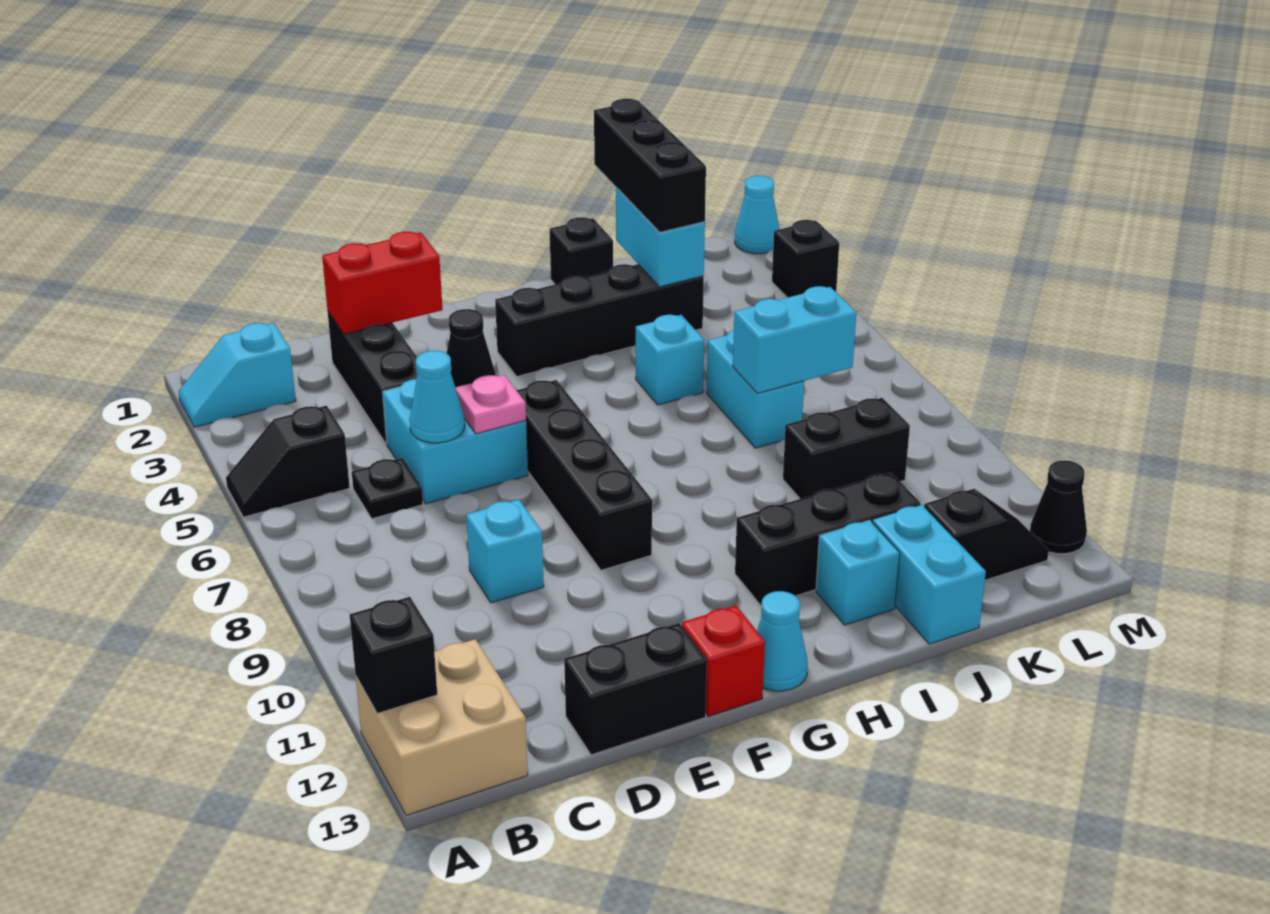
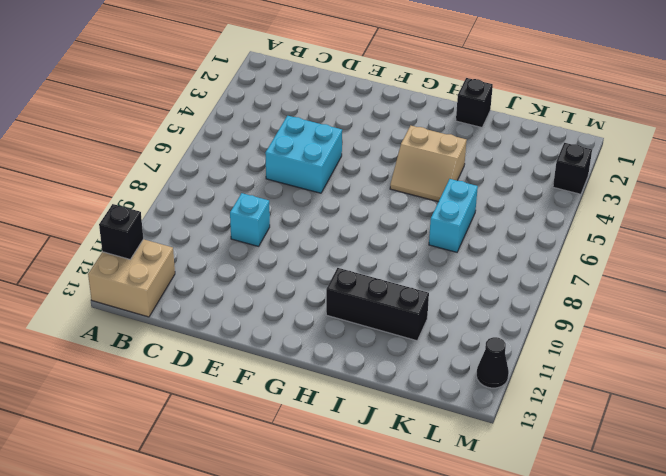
tan slope H4:I5 level 1 top 4 -> cyan brick I5 level 1
none -> cyan slope A2:B2 level 1 top B
none -> black slope A5:B5 level 1 top B
none -> black plate C6 level 1
none -> black brick D2:D4 level 1

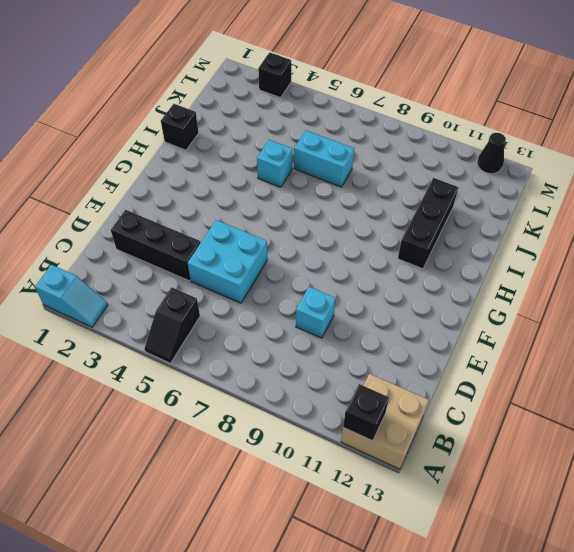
cyan slope A1:A2 level 1 top 1 -> cyan slope A2:B2 level 1 top B
none -> black plate C6 level 1
none -> black brick D13:E13 level 1
none -> black brick F6:F9 level 1
none -> red brick F13 level 1

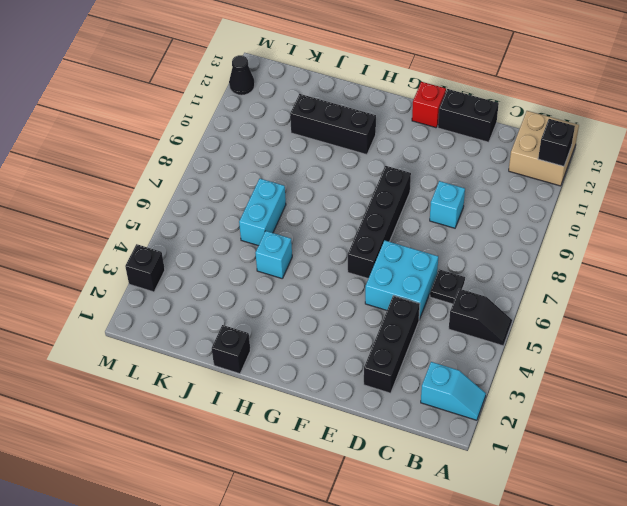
none -> black brick G3:J3 level 1
none -> cyan cone G13 level 1
none -> cyan brick I12 level 1
none -> black brick J9:K9 level 1

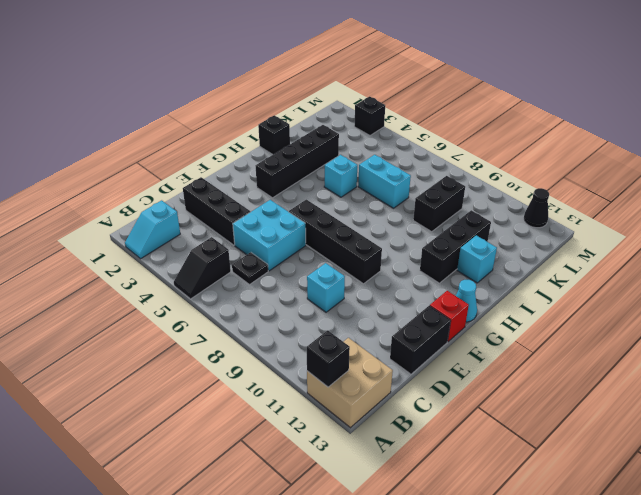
none -> cyan brick J12:J13 level 1
none -> black slope K12:L12 level 1 top K
none -> cyan cone M1 level 1
none -> red brick D2:E2 level 2

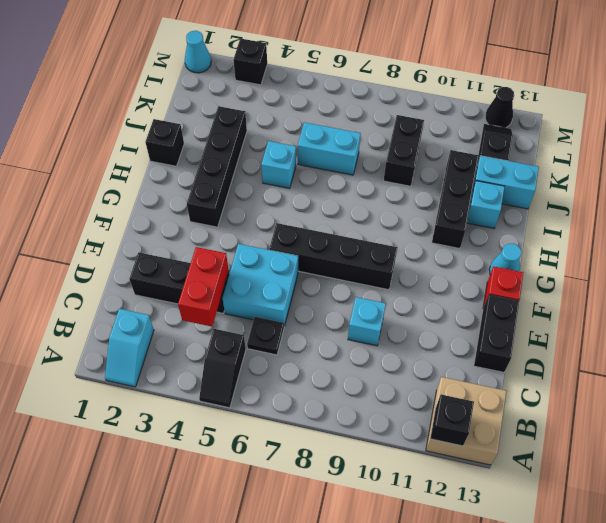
red brick C4:D4 level 2 -> red brick D2:E2 level 2
none -> cyan cone D6 level 2
none -> black cone E5 level 2
none -> pink plate E6 level 2
none -> cyan brick J2:J3 level 2

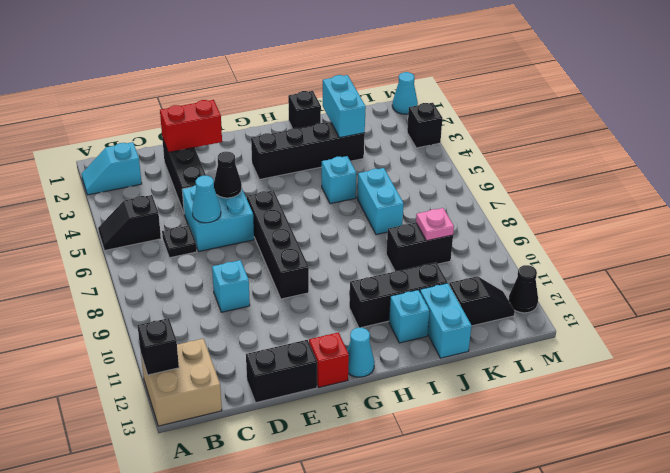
pink plate K9 level 2 -> pink plate E6 level 2
none -> cyan brick J7:K7 level 2
none -> black brick J1:J3 level 3

